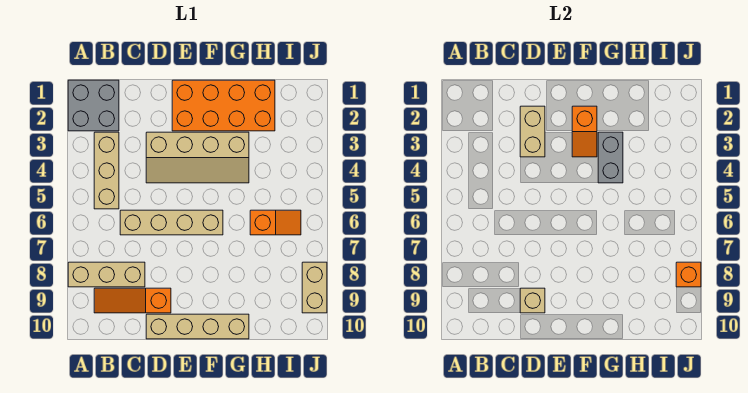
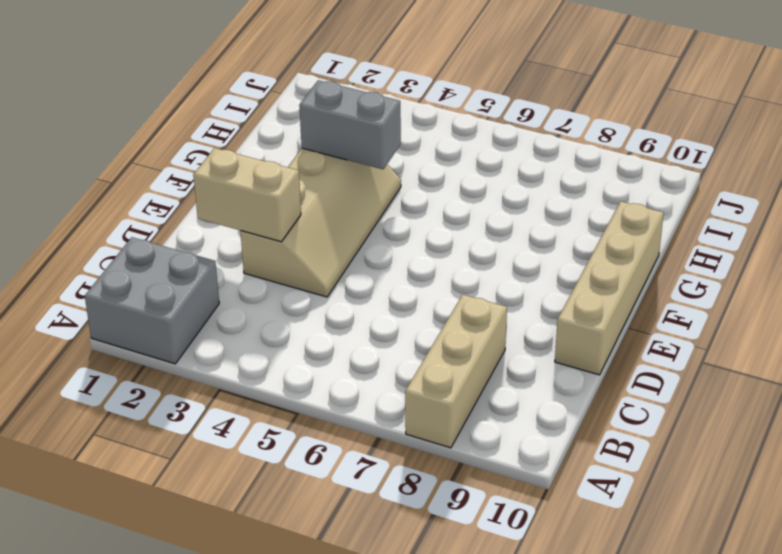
none -> tan brick B3:B5 level 1
none -> orange slope B9:D9 level 1 top D
none -> tan brick C6:F6 level 1

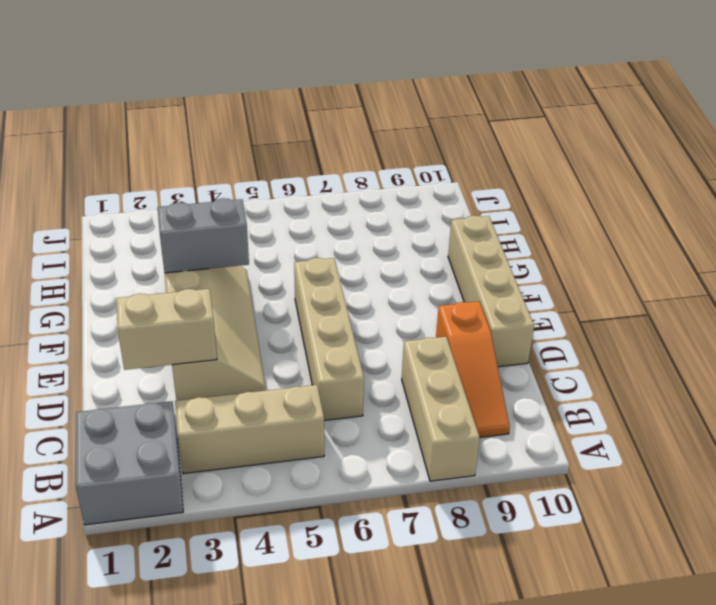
none -> orange brick E1:H2 level 1
none -> orange slope H6:I6 level 1 top H
none -> tan brick J8:J9 level 1

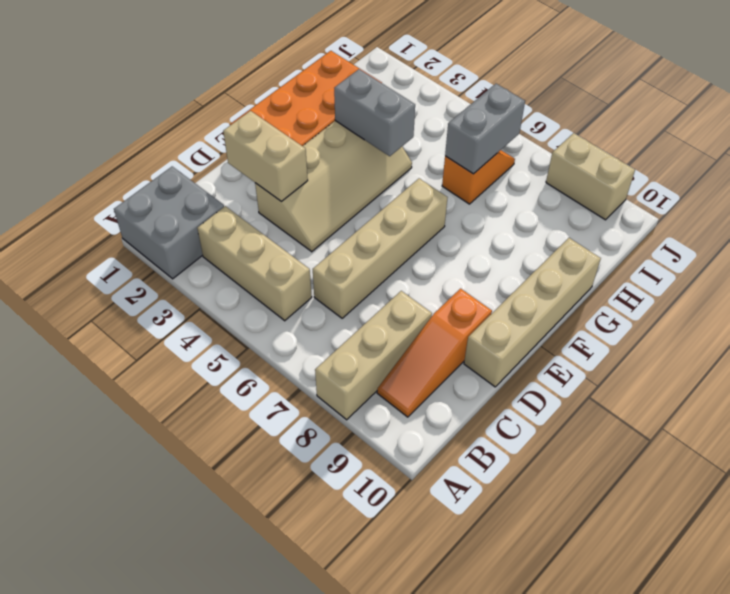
grey brick H6:I6 level 2 -> none
none -> tan brick D9 level 2
none -> orange slope F2:F3 level 2 top 2
none -> orange brick J8 level 2

